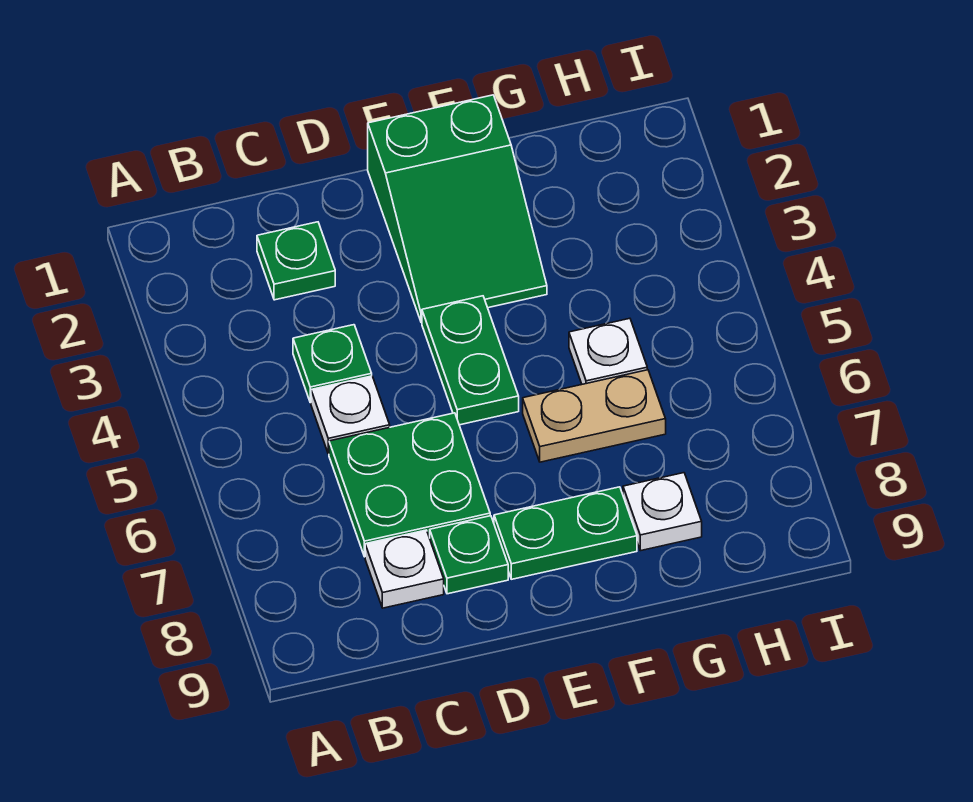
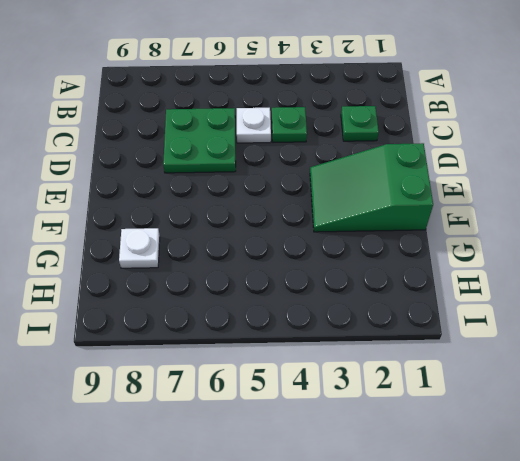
none -> white plate C8 level 1
none -> green plate D8 level 1
none -> green plate E4:E5 level 1

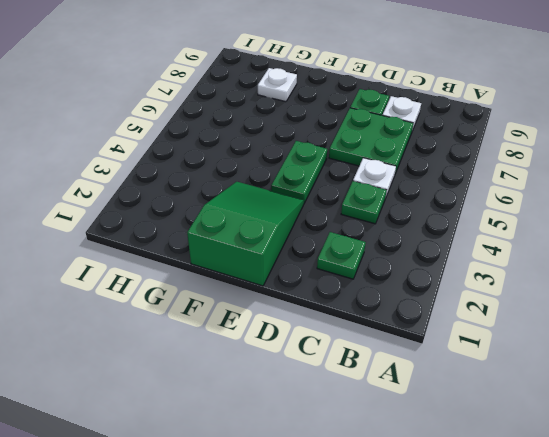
none -> green plate E8:F8 level 1
none -> tan plate F6:G6 level 1
none -> white plate G5 level 1

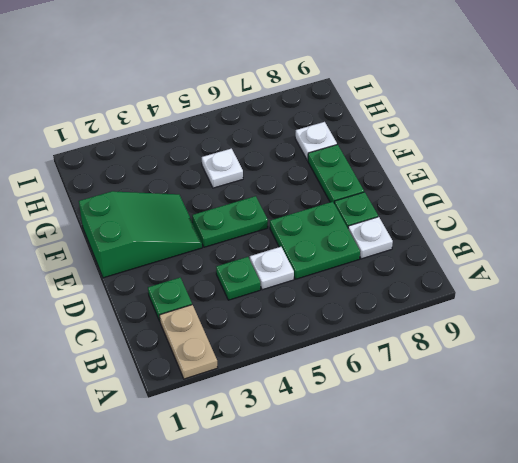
tan plate A2:B2 level 1 -> tan plate F6:G6 level 1

